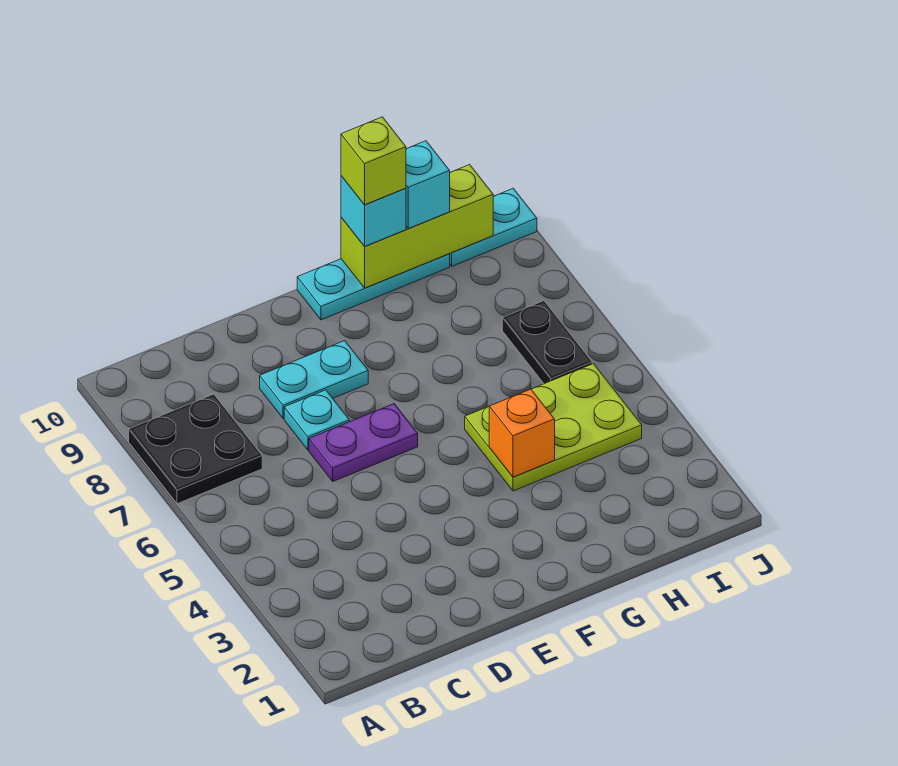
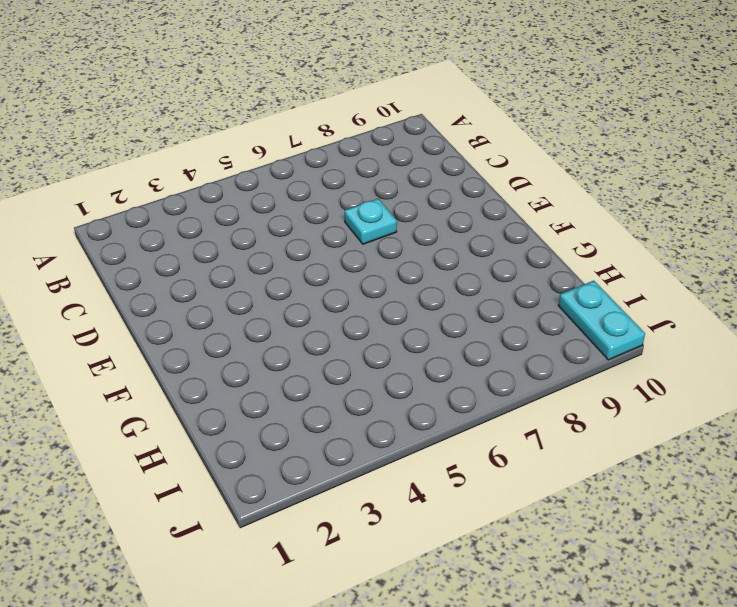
none -> black plate A7:B8 level 1
none -> purple plate D6:E6 level 1
none -> cyan plate D8:E8 level 1

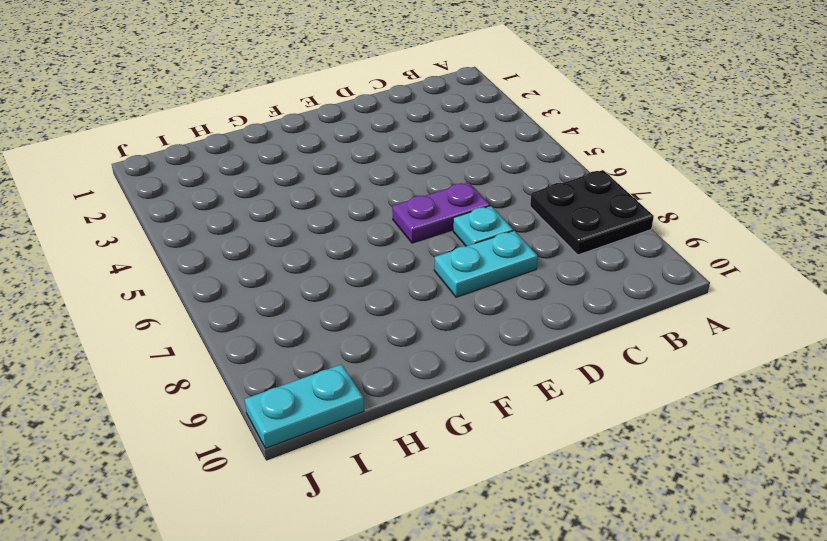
none -> cyan plate F10:H10 level 1
none -> lime plate G4:I5 level 1
none -> black plate I6:I7 level 1

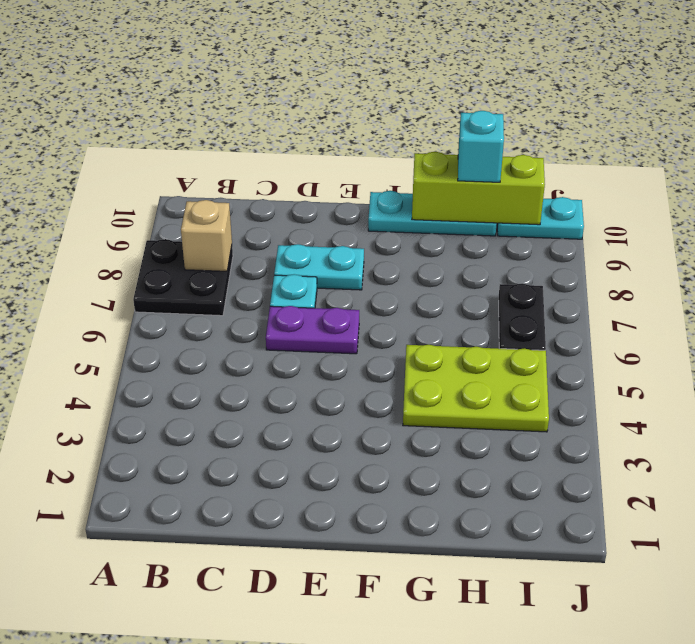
tan brick B8 level 2 -> none
none -> orange brick G4 level 2
none -> cyan brick G10 level 3
none -> lime brick G10 level 4

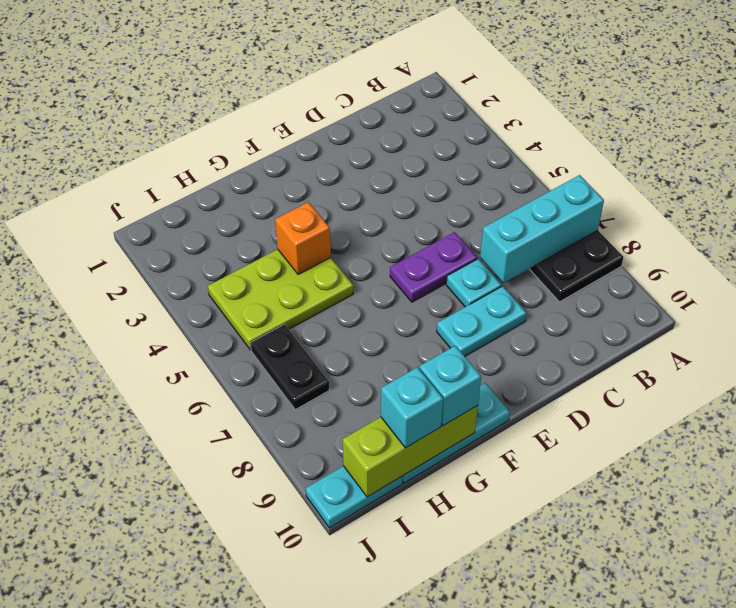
cyan brick A7:C7 level 2 -> none
none -> lime brick G10 level 4

